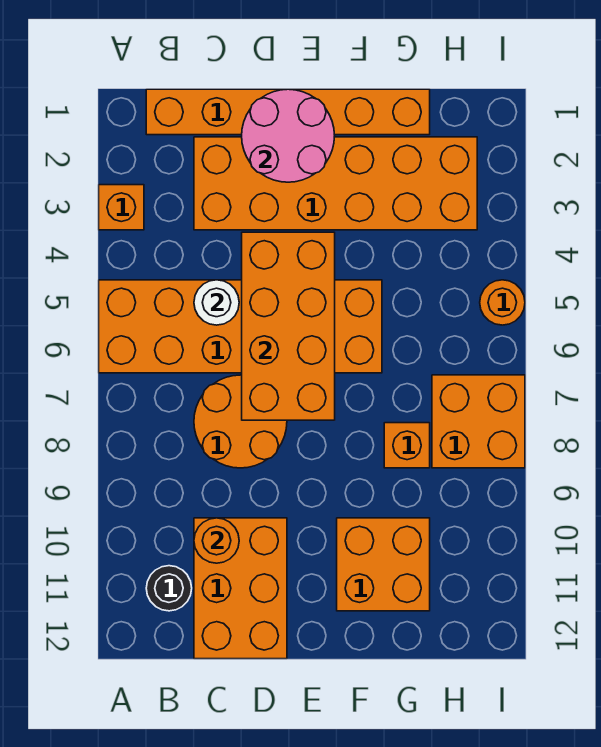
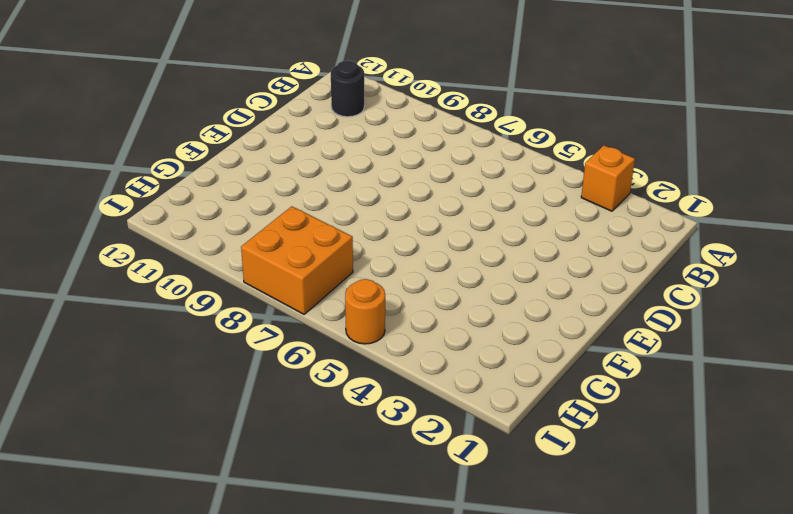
none -> orange brick A5:F6 level 1
none -> orange brick B1:G1 level 1
none -> orange brick C2:H3 level 1

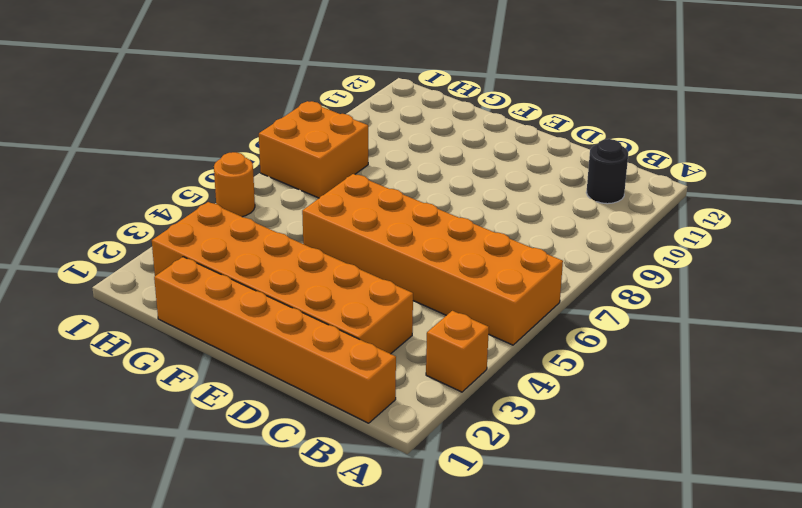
none -> orange round brick C7:D8 level 1
none -> orange brick C10:D12 level 1
none -> orange brick F10:G11 level 1

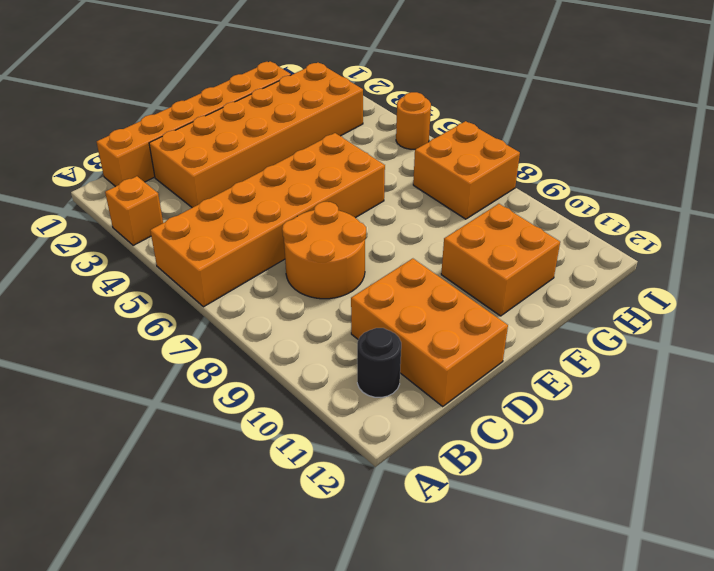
none -> orange brick G8 level 1
none -> white round brick C5 level 2
none -> orange round brick C10 level 2

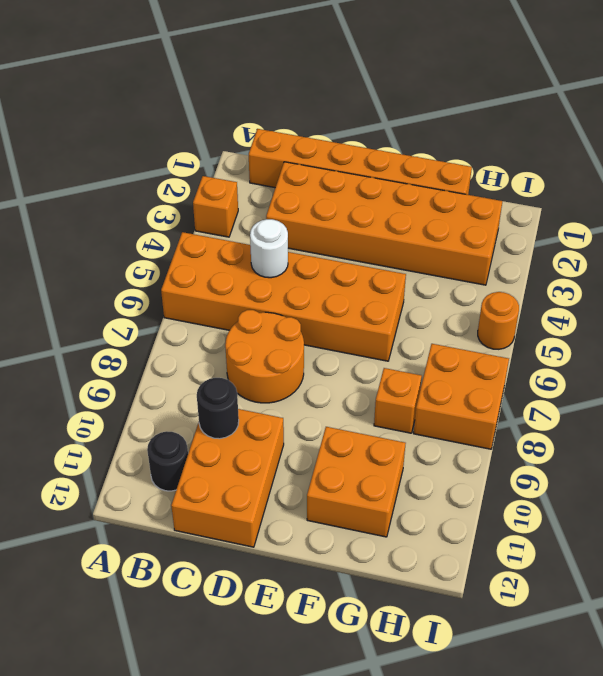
black round brick C10 level 2 -> orange round brick C10 level 2
none -> pink round brick D1:E2 level 2
none -> orange brick D4:E7 level 2

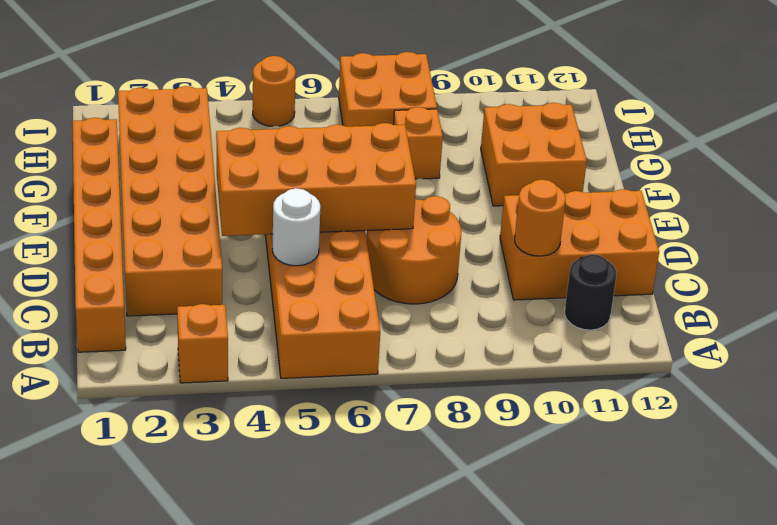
none -> pink round brick D1:E2 level 2

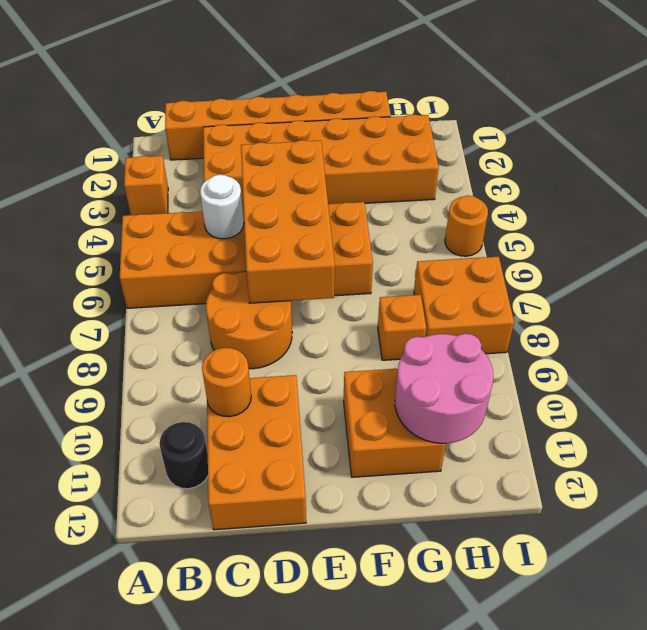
pink round brick G10:H11 level 2 -> pink round brick D1:E2 level 2

